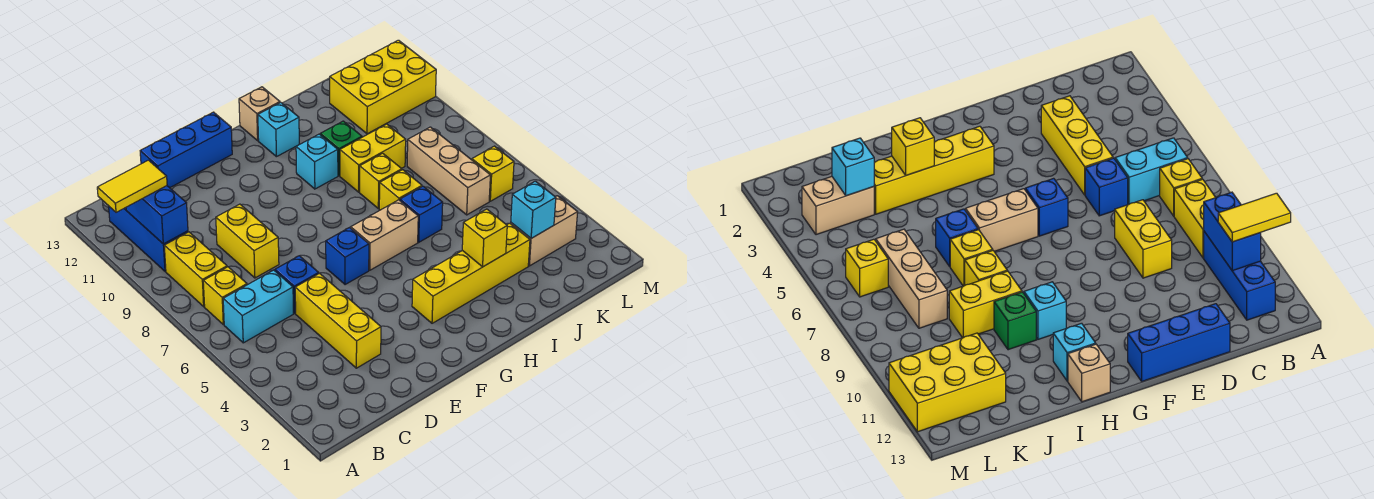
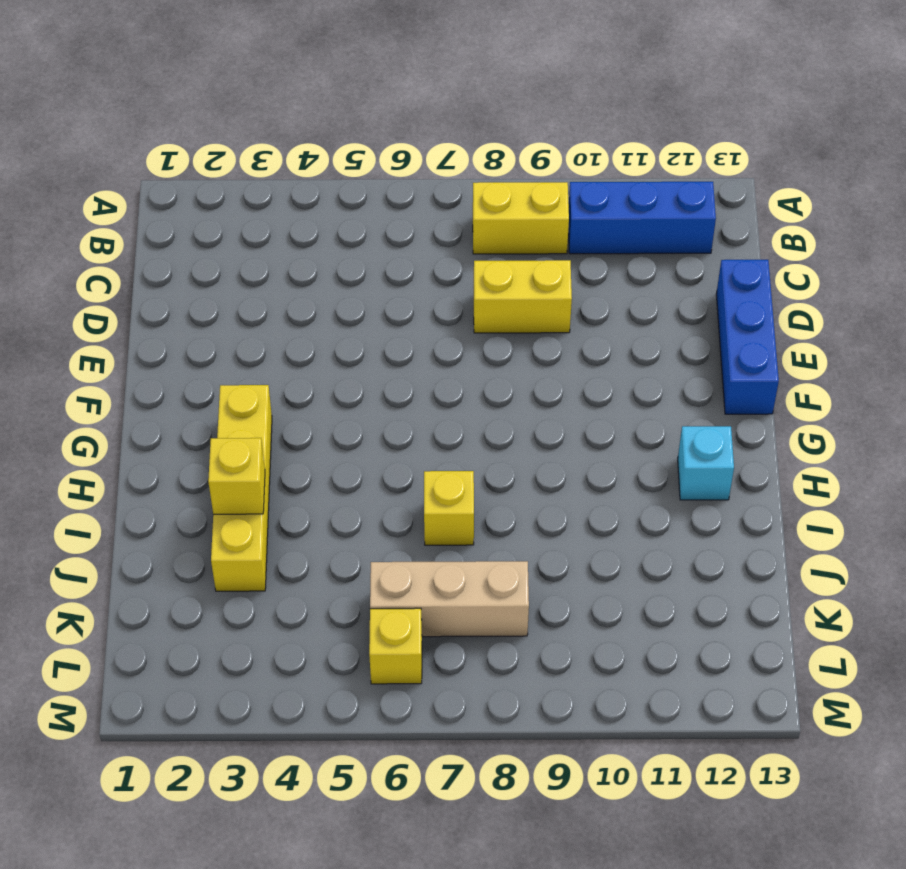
none -> cyan brick B6:C6 level 1
none -> yellow brick B7 level 1
none -> yellow brick D3:D5 level 1

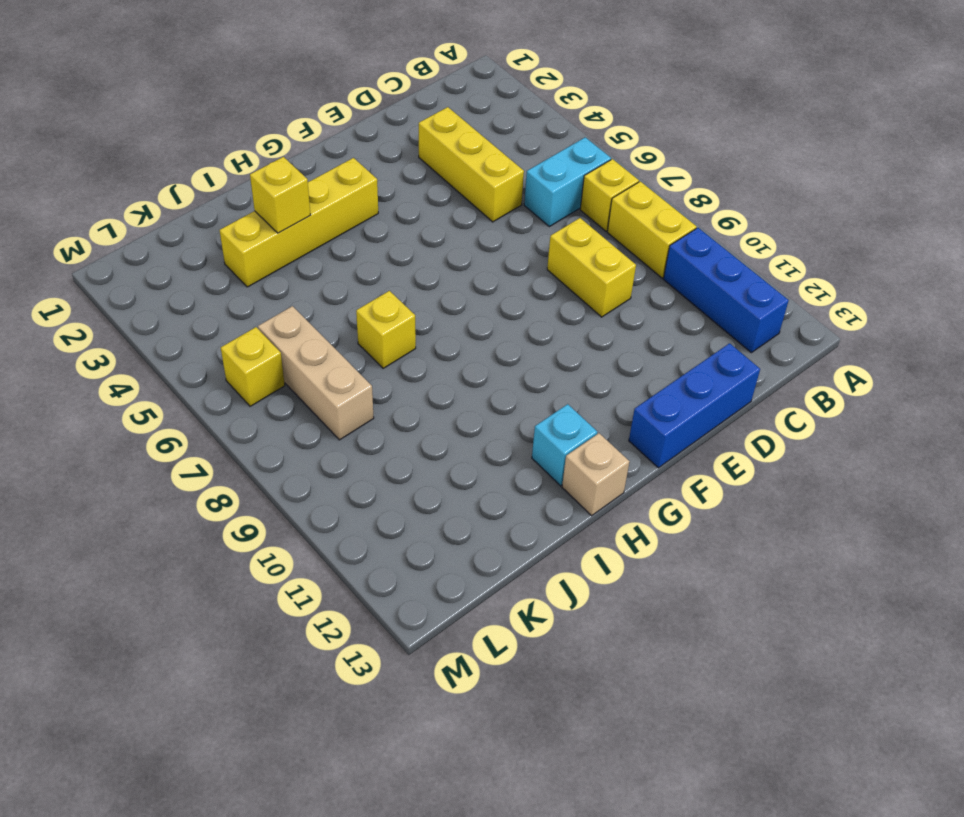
none -> blue brick D6 level 1
none -> blue brick F6 level 1
none -> tan brick G6:H6 level 1

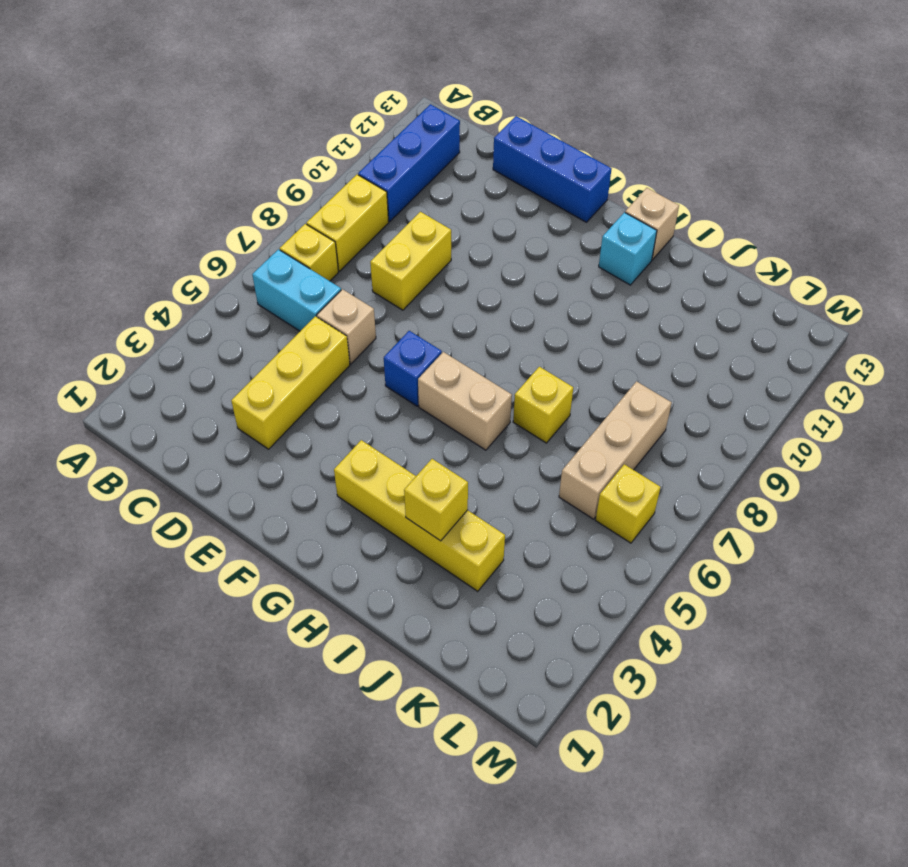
tan brick D6 level 1 -> blue brick D6 level 1
none -> cyan brick H10 level 1
none -> blue brick I6 level 1
none -> yellow brick I8 level 1

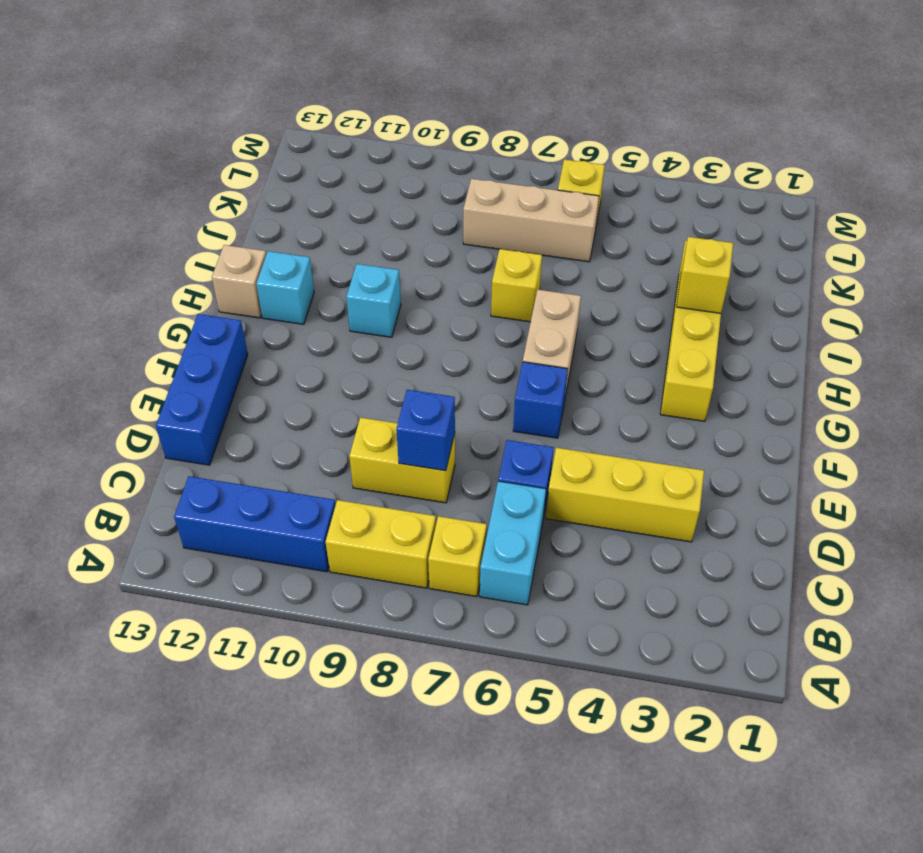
blue brick D8 level 2 -> blue brick I6 level 1
none -> yellow brick I8 level 1
none -> yellow brick I9:J9 level 1
none -> green brick I10 level 1

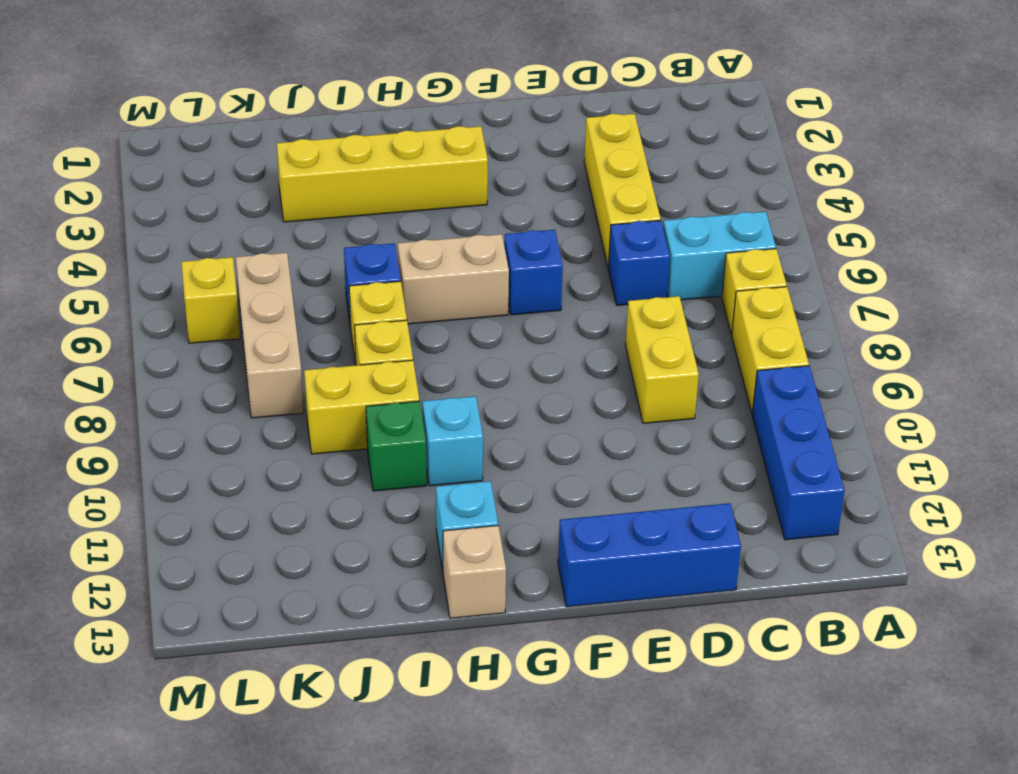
none -> tan brick K3:L3 level 1
none -> yellow brick K11:M12 level 1
none -> blue brick B10:B11 level 2

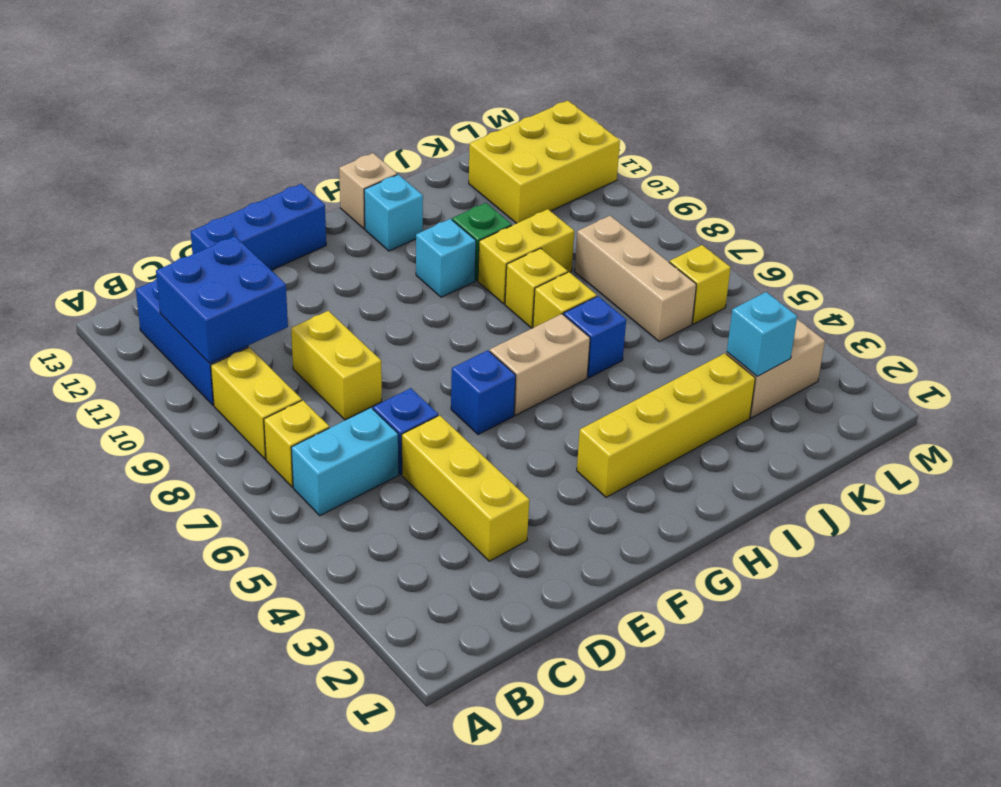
blue brick B10:C11 level 2 -> blue brick B10:B11 level 2
none -> yellow brick I3 level 2
none -> yellow tile A11:B11 level 3

